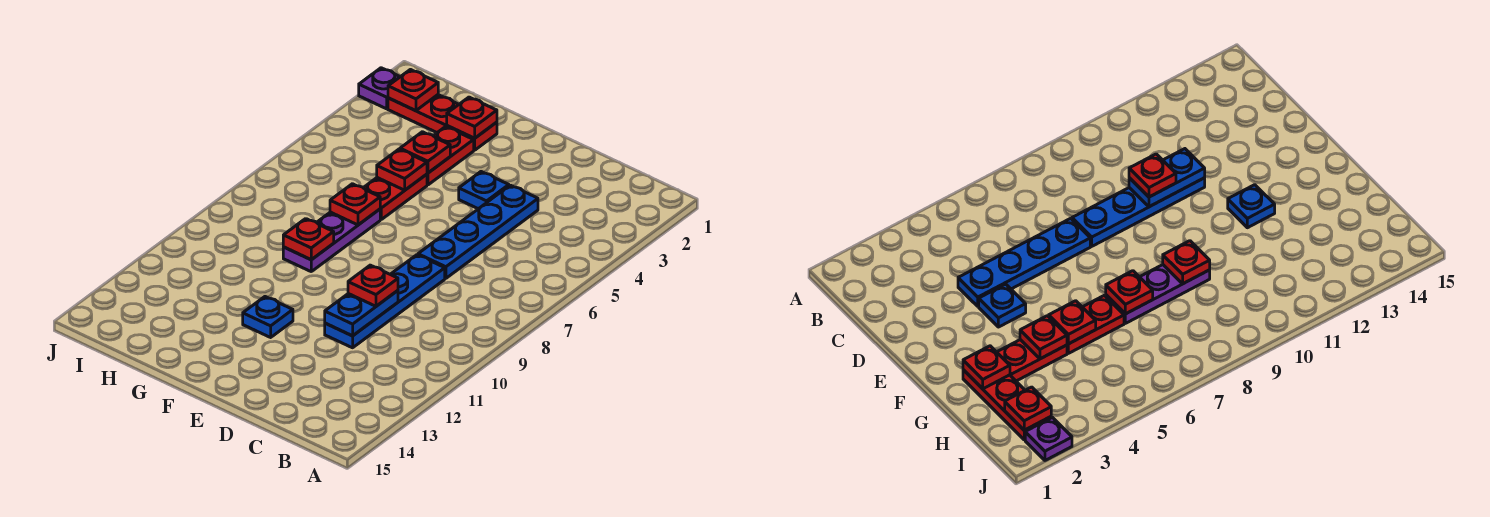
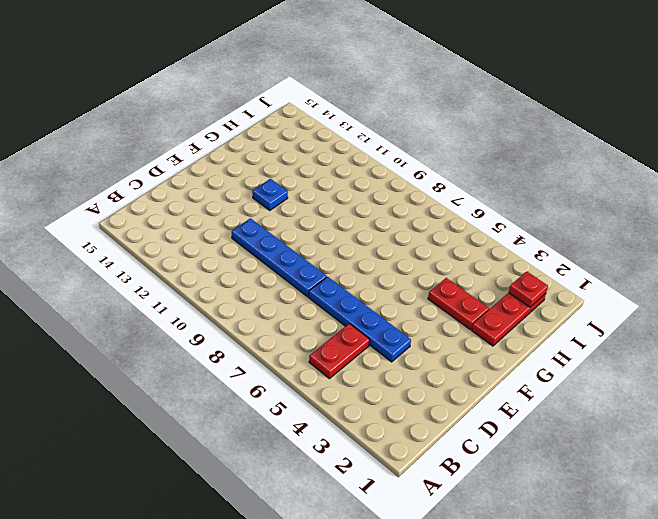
red plate B5:C5 level 1 -> red plate G5:G6 level 1
none -> blue plate E4 level 1
none -> purple plate G7:G9 level 1
none -> purple plate J2 level 1

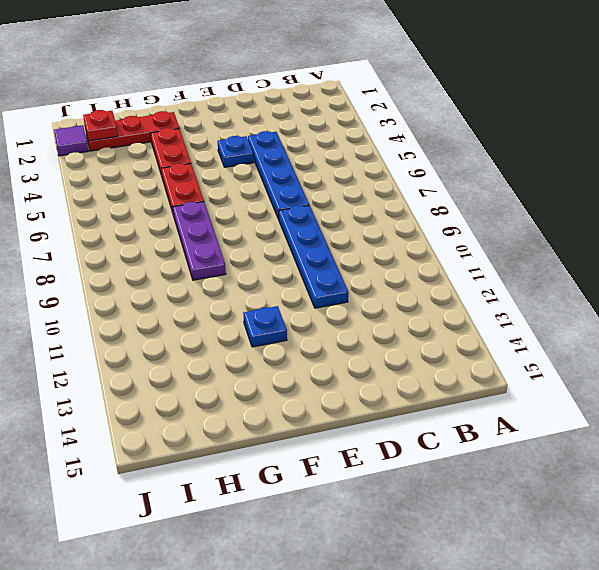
purple tile J2 level 1 -> purple plate J2 level 1
none -> blue plate D10:D11 level 2
none -> red plate G2 level 2
none -> red plate G4 level 2

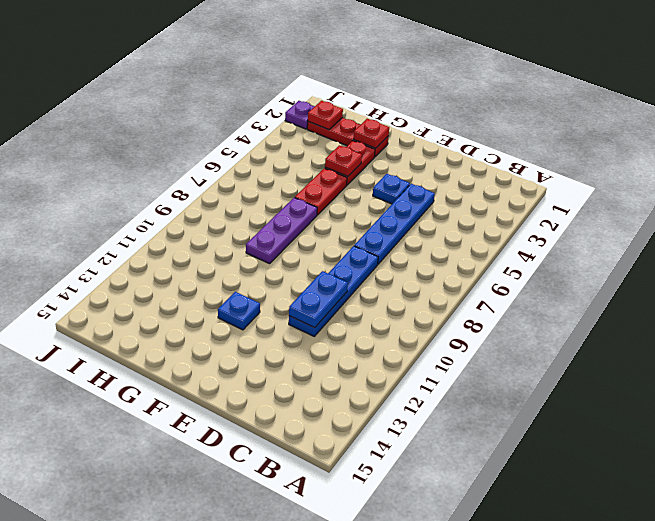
none -> red plate G5 level 2
none -> red plate G7 level 2
none -> red plate G9 level 2

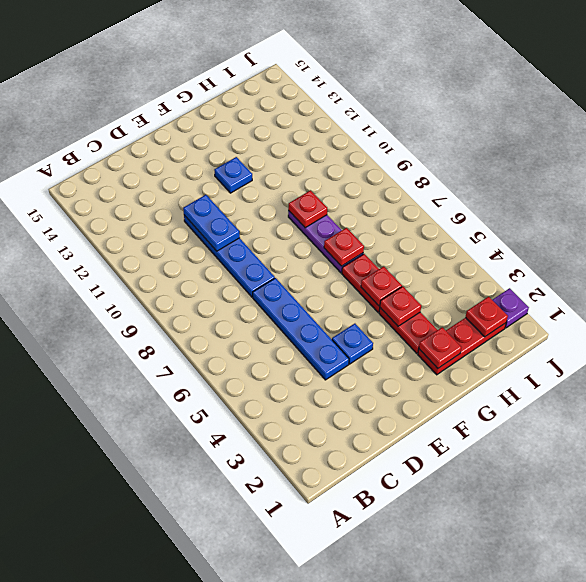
none -> red plate D10 level 3

